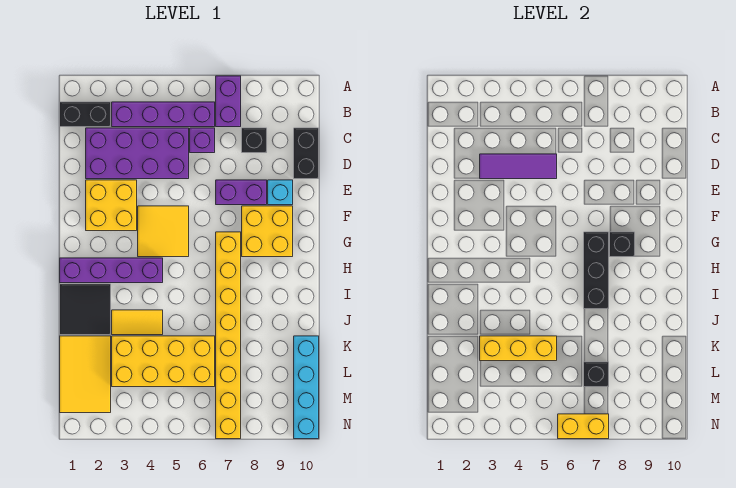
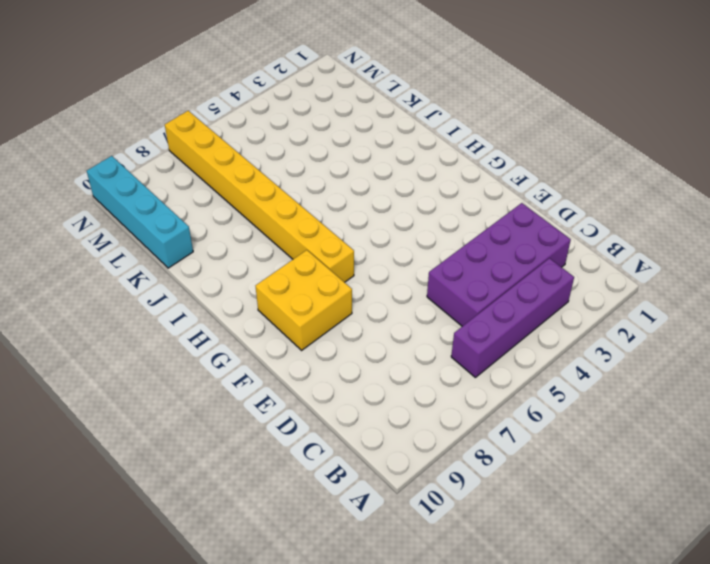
none -> purple brick A7:B7 level 1
none -> black brick B1:B2 level 1
none -> purple brick C6 level 1

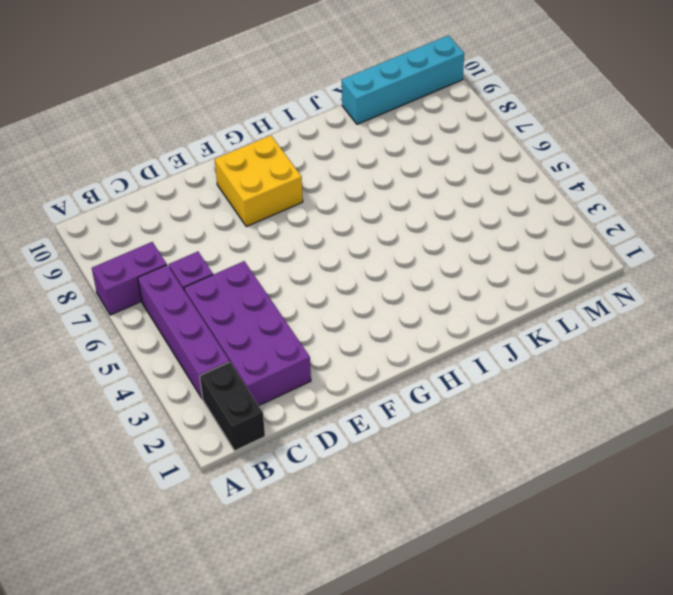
none -> black brick C8 level 1
none -> black brick C10:D10 level 1
none -> yellow brick E2:F3 level 1

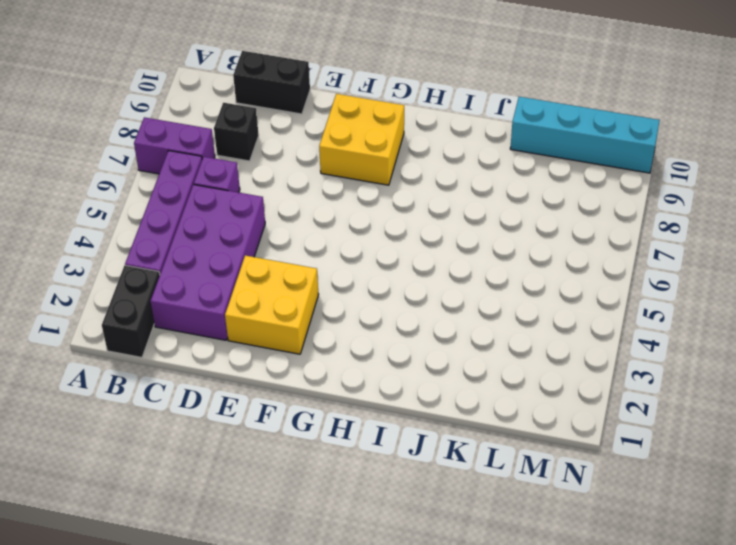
none -> purple brick E7:E8 level 1
none -> cyan brick E9 level 1
none -> yellow tile F4:G5 level 1

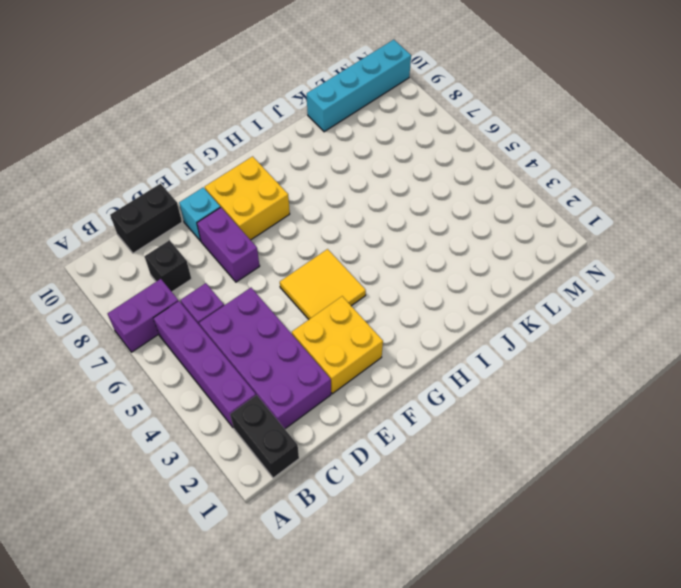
none -> yellow brick G7:N7 level 1
none -> purple brick H1:H4 level 1
none -> black tile I1:J2 level 1

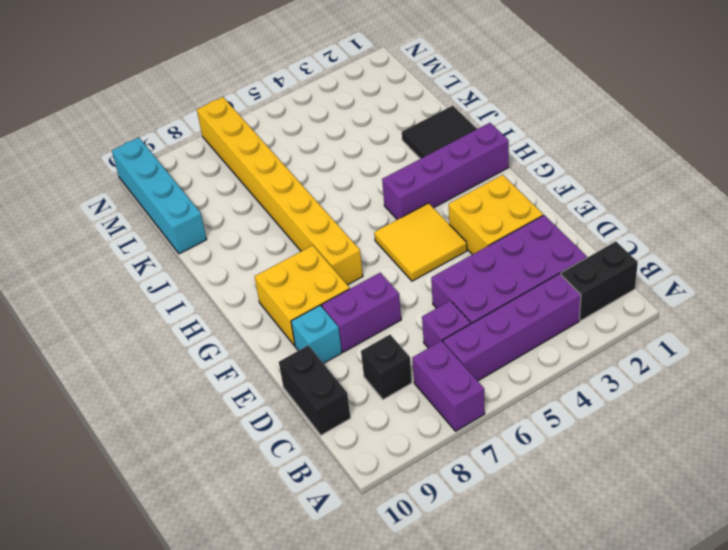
none -> yellow tile J3:J4 level 1
none -> yellow tile K1:M2 level 1
none -> yellow brick K3:L6 level 1

